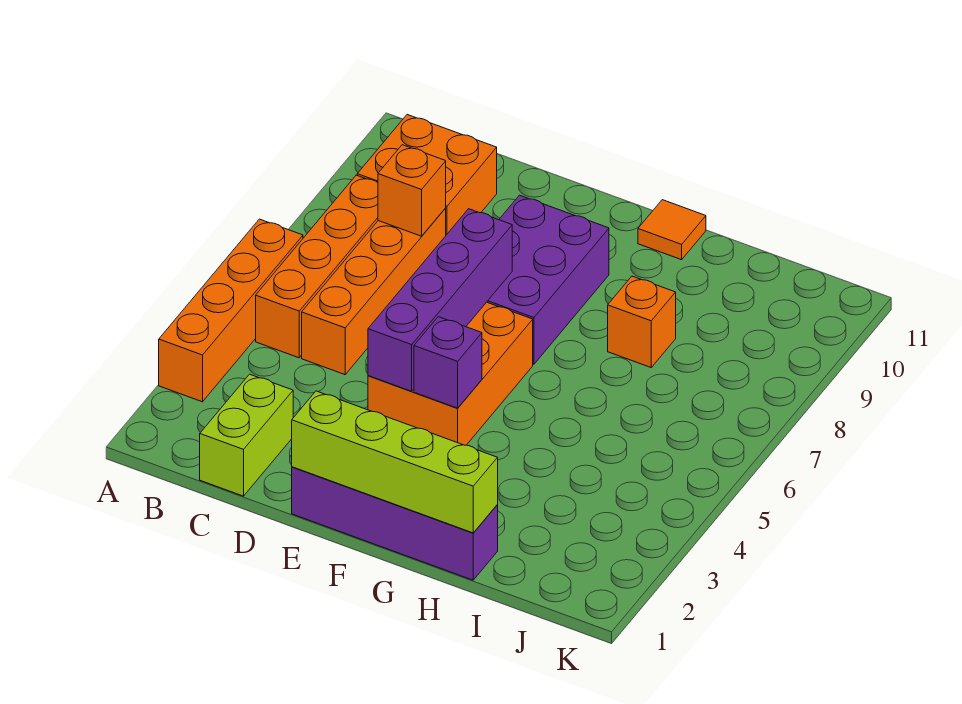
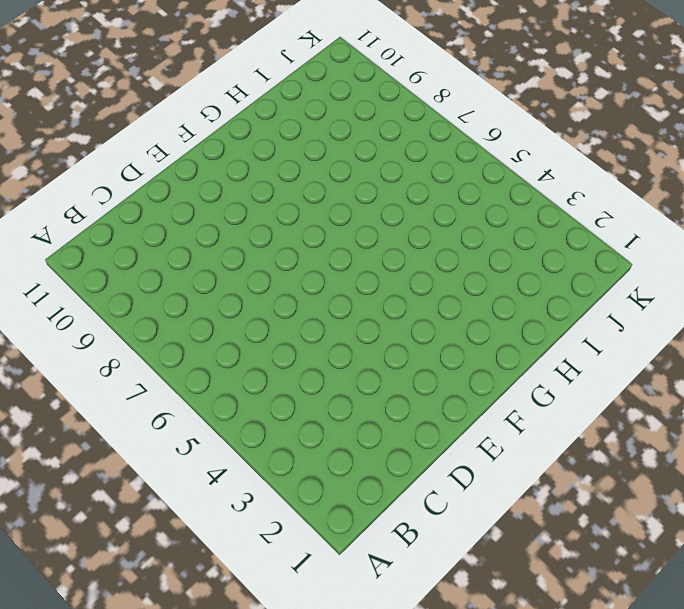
none -> orange brick A3:A6 level 1
none -> orange brick B5:B8 level 1
none -> orange brick B9:C10 level 1

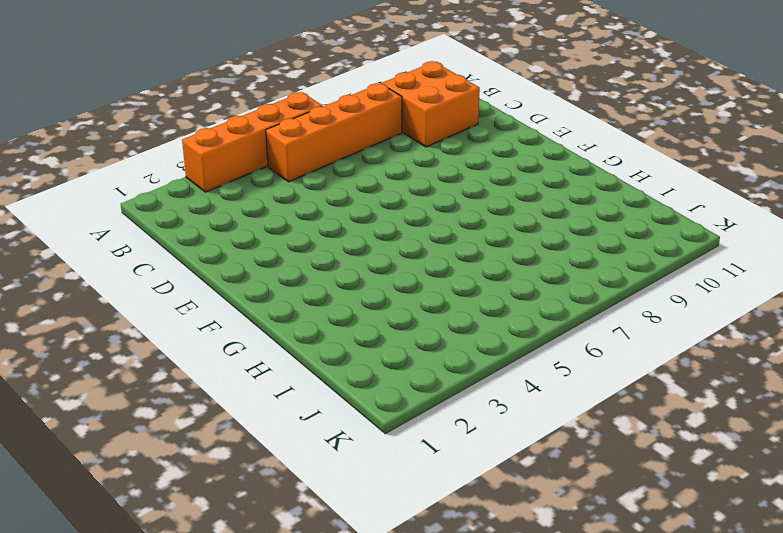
none -> lime brick C1:C2 level 1
none -> orange brick C5:C8 level 1
none -> purple brick E1:H1 level 1

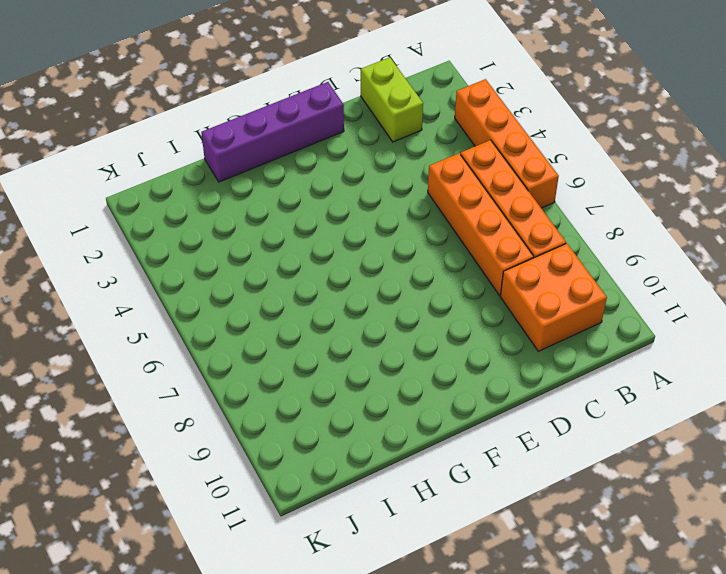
none -> orange brick E4:F6 level 1
none -> purple brick E7:F9 level 1
none -> orange tile G11 level 1

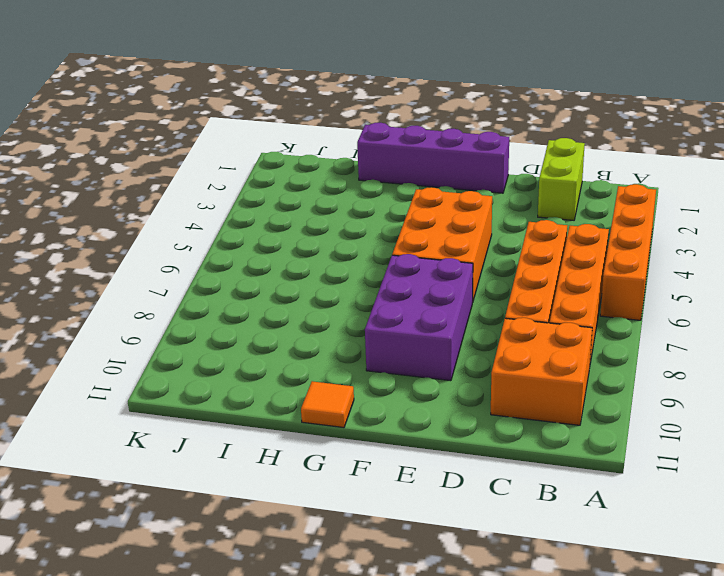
none -> orange brick H8 level 1
none -> orange brick C8 level 2
none -> lime brick E1:H1 level 2

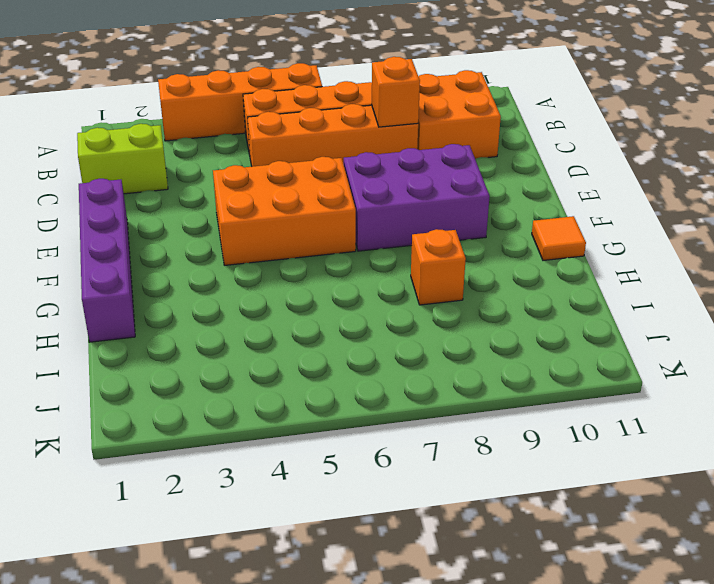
none -> lime brick E1:H1 level 2
none -> purple brick E4:E7 level 2
none -> purple brick F4 level 2

